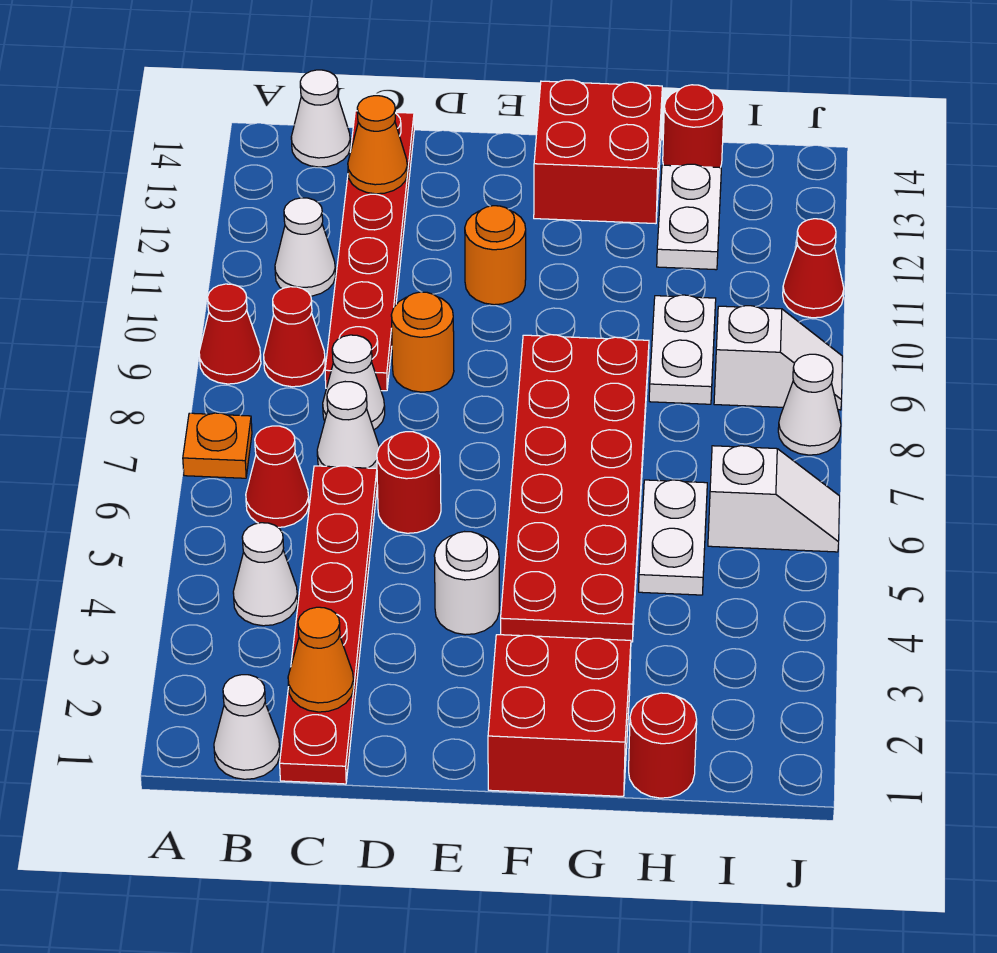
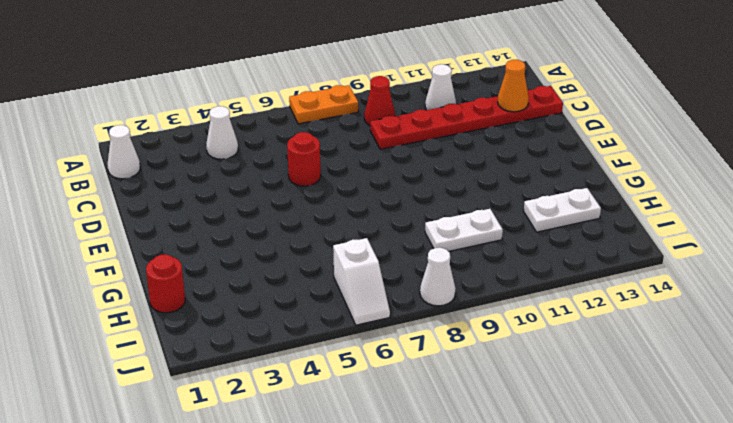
orange plate A7:A8 level 1 -> orange plate A7 level 1
none -> red cone A9 level 1
none -> red cone B6 level 1
none -> white cone B14 level 1
none -> red plate C1:C6 level 1

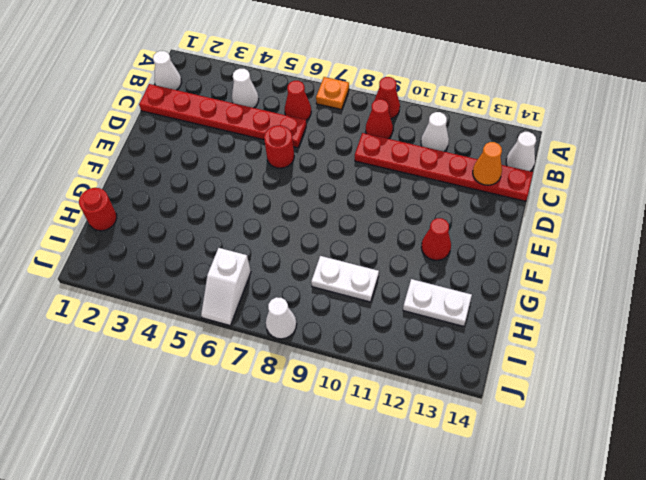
red cone F12 level 1 -> red cone J11 level 1
none -> white cone C7 level 1
none -> white cone C8 level 1
none -> orange round brick D9 level 1
none -> white round brick E4 level 1

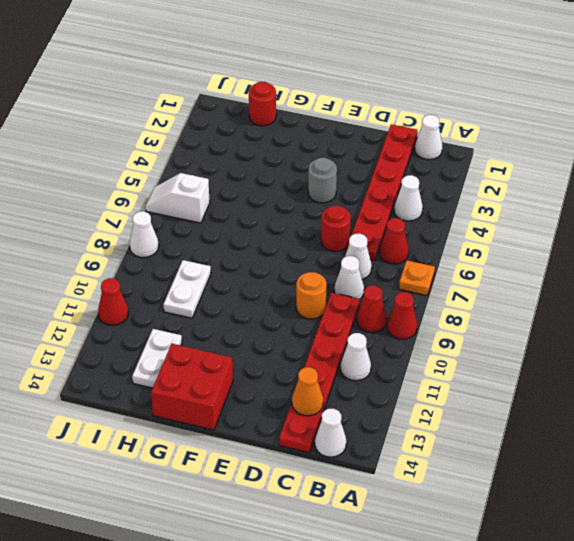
grey round brick E4 level 1 -> white round brick E4 level 1
none -> orange round brick E11 level 1
none -> red brick F1:G2 level 1
none -> red plate F4:G9 level 1
none -> white plate H5:H6 level 1

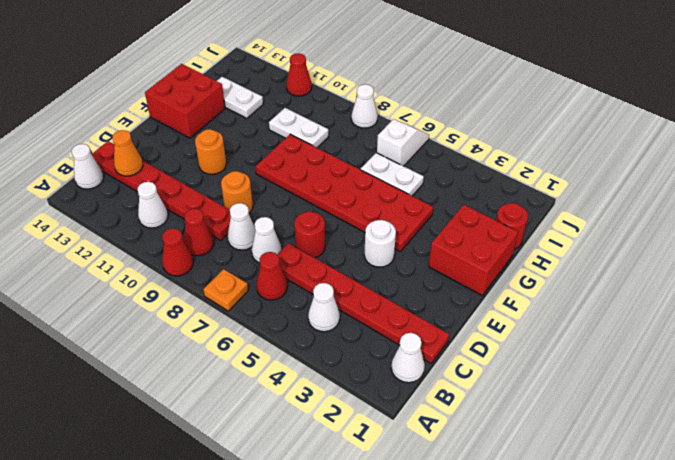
none -> red round brick H14 level 1
none -> white slope I9:J9 level 1 top I
none -> orange cone C2 level 2

